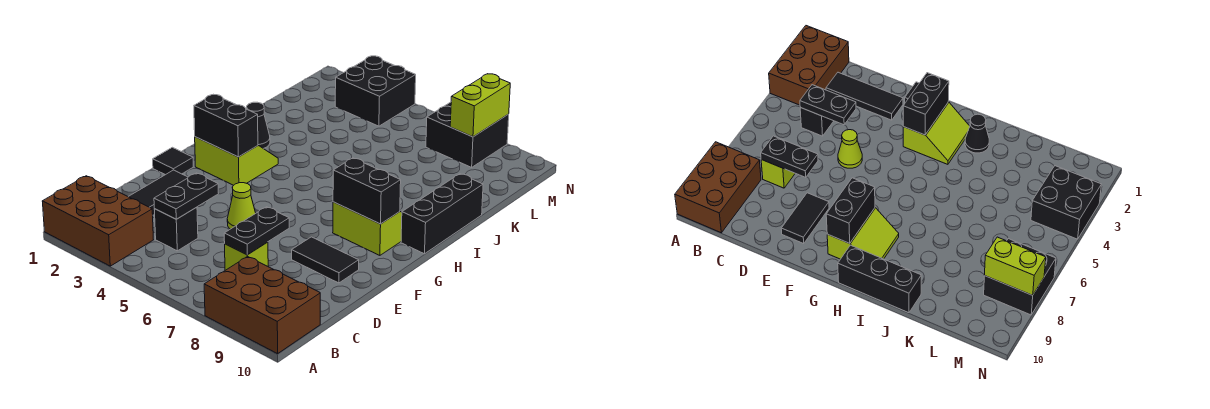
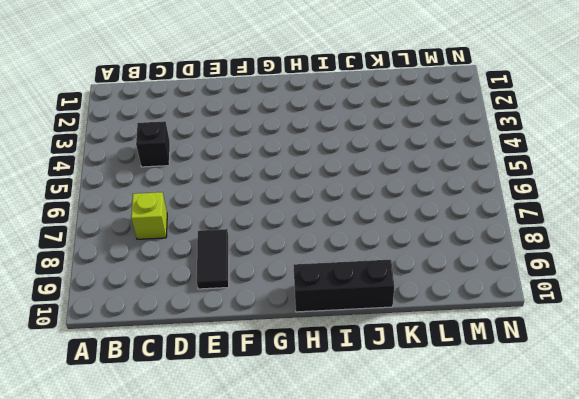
none -> brown brick A1:B3 level 1
none -> brown brick A8:B10 level 1
none -> black tile C2:E2 level 1

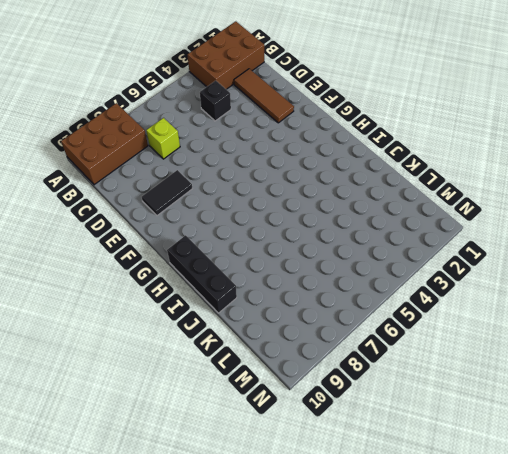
brown tile C2:E2 level 1 -> black tile C2:E2 level 1
none -> lime cone E5 level 1
none -> black tile F1 level 1
none -> lime slope G2:H3 level 1 top G

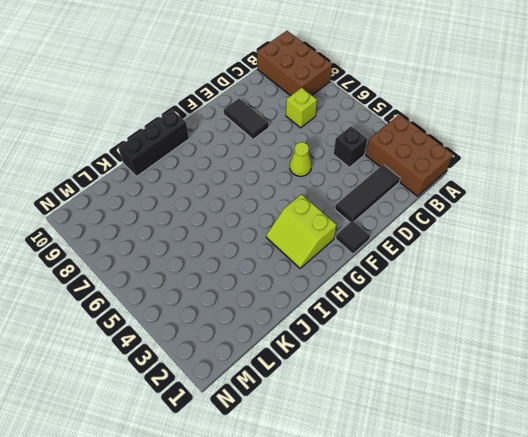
none -> lime slope G8:H9 level 1 top G
none -> black cone I2 level 1
none -> black brick M3:N4 level 1

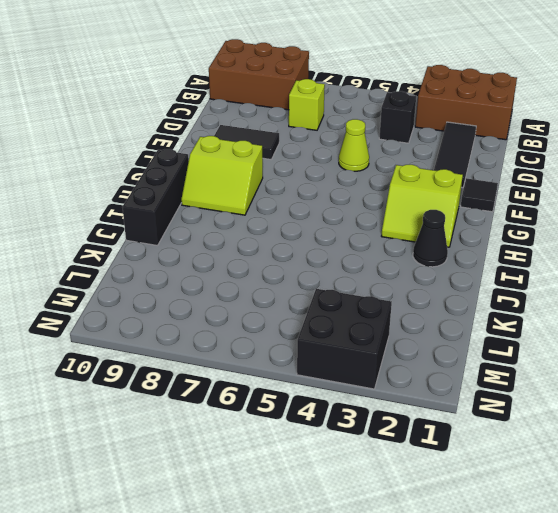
none -> black brick M7:N8 level 1
none -> black plate C4:D4 level 2
none -> black plate C7:D7 level 2

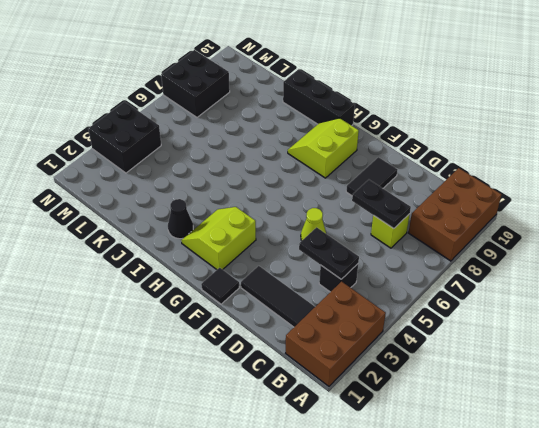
none -> black brick G2:G3 level 2
none -> black brick G8:G9 level 2
none -> lime brick M8:N8 level 2

